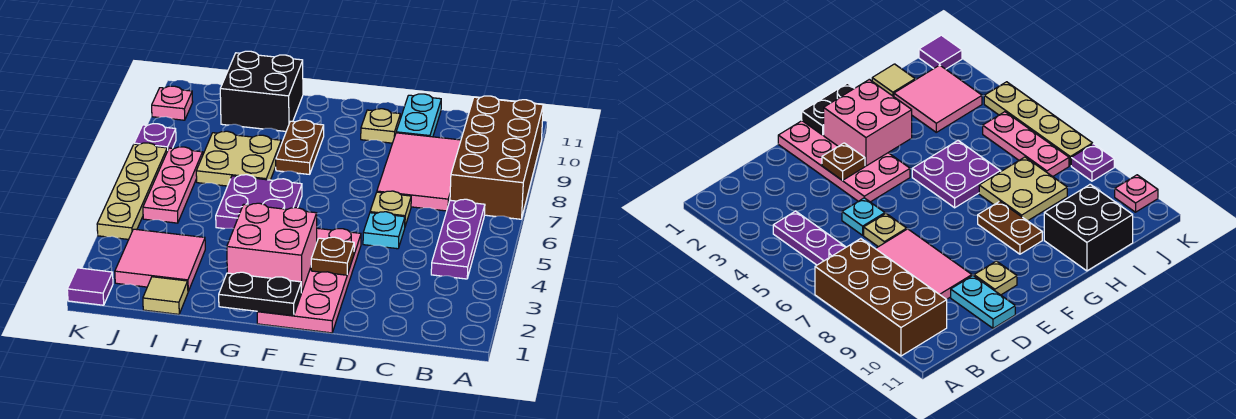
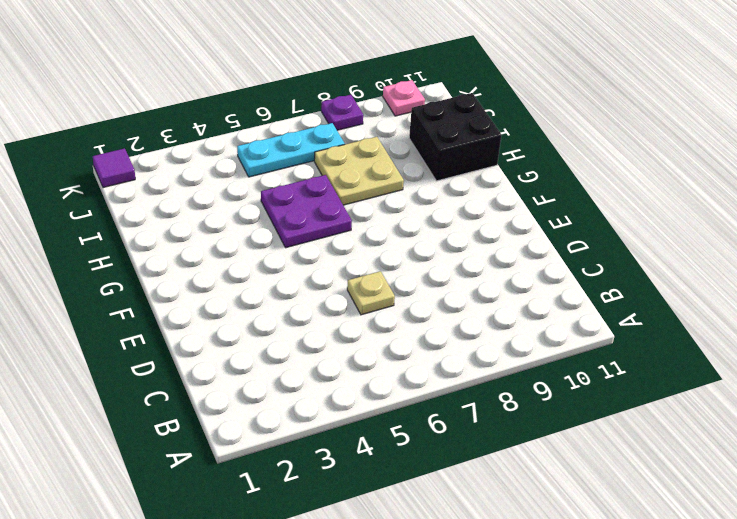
cyan plate J5:J7 level 1 -> pink plate J5:J7 level 1
none -> brown brick A7:B10 level 1
none -> purple plate B4:B6 level 1
none -> pink tile C7:D9 level 1

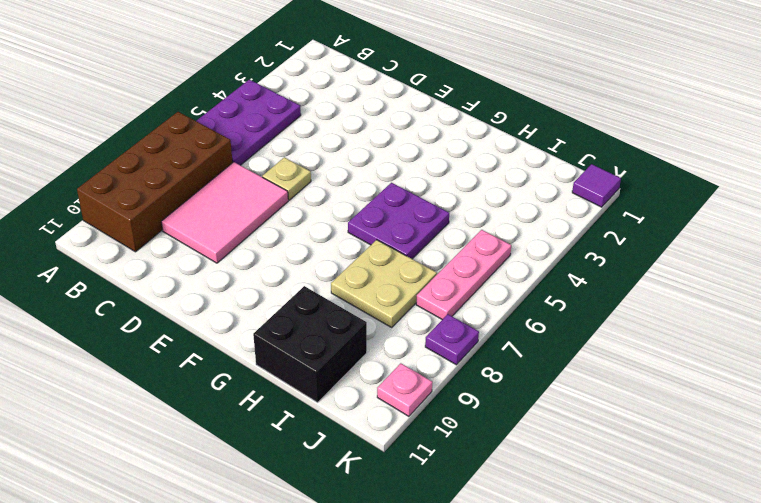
purple plate A4:B6 level 1 -> purple plate B4:B6 level 1
none -> cyan plate D5 level 1
none -> cyan plate D10:D11 level 1
none -> pink plate E1:F4 level 1

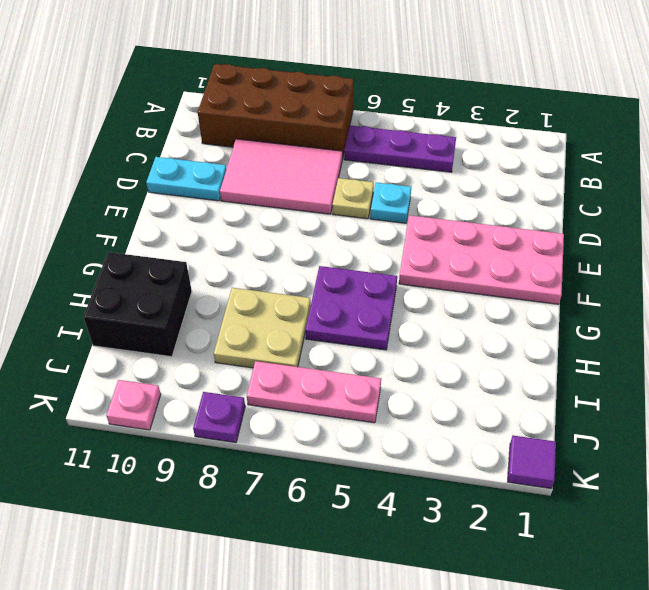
none -> tan plate E10 level 1
none -> brown plate G8:G9 level 1
none -> tan tile I1 level 1

